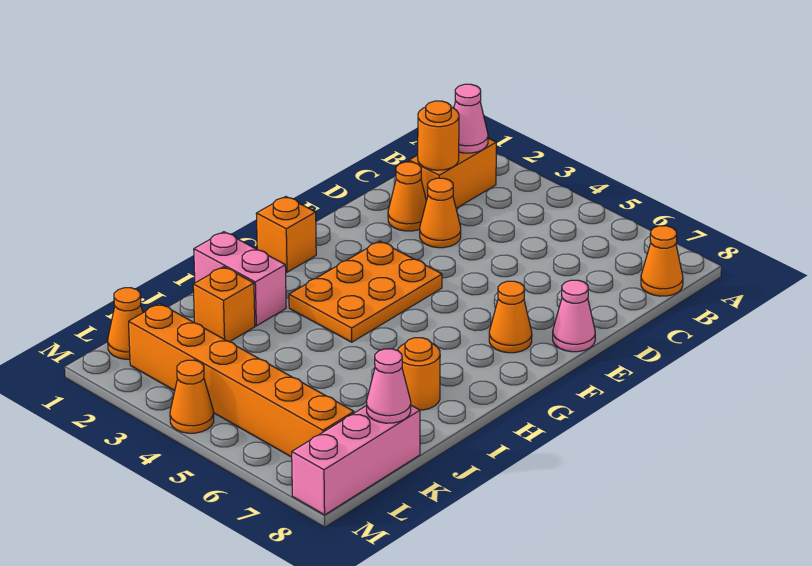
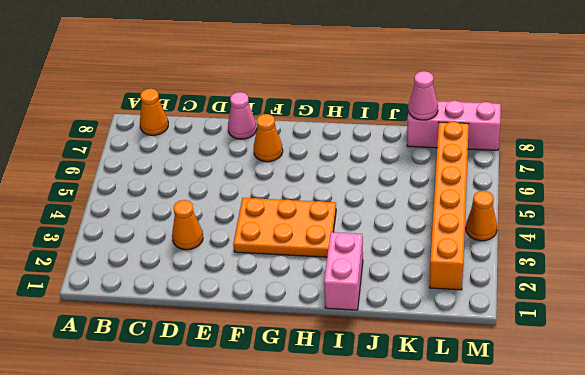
none -> orange brick B2:C2 level 1
none -> orange cone D2 level 1
none -> orange brick G1 level 1

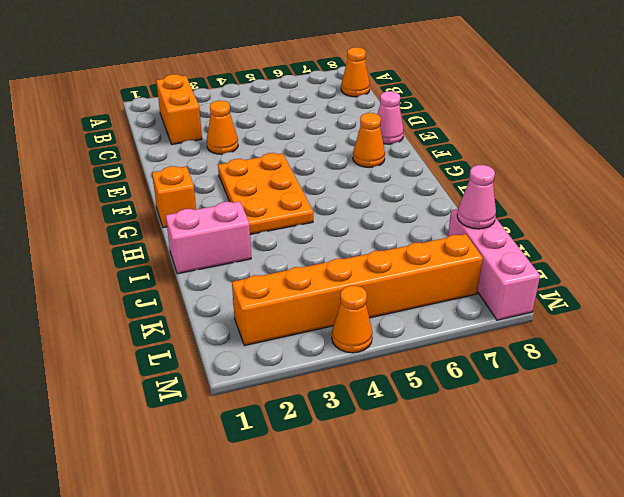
none -> orange cone D2 level 1
none -> orange round brick I7 level 1
none -> orange brick J2 level 1

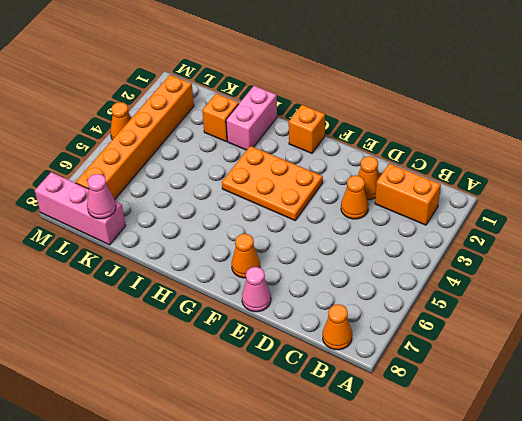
none -> orange round brick I7 level 1
none -> orange cone L1 level 1
none -> pink cone B2 level 2

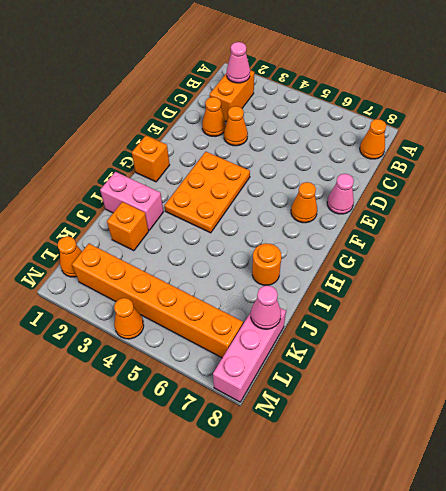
none -> orange round brick C2 level 2

